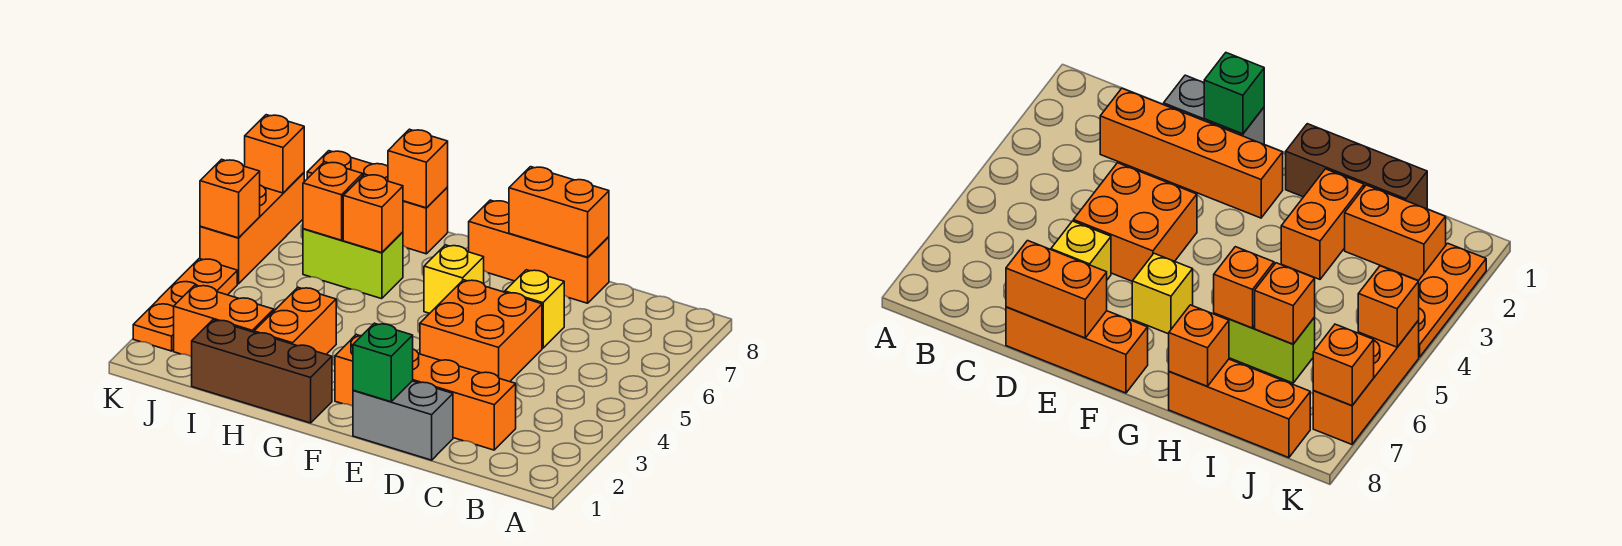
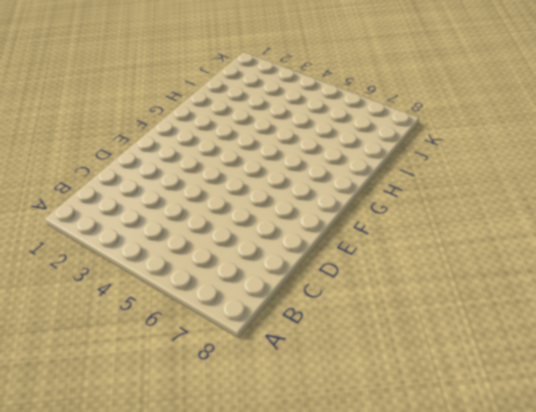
none -> orange brick C2:F2 level 1
none -> grey brick D1:E1 level 1
none -> orange brick D4:E5 level 1

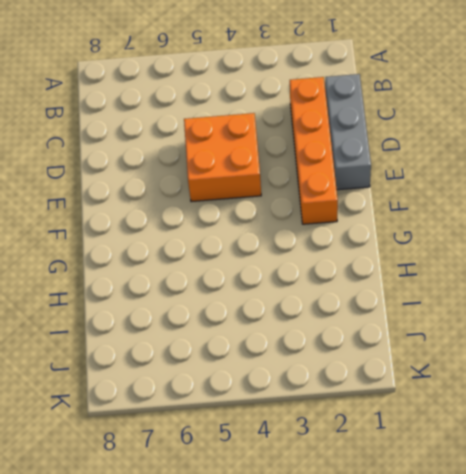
grey brick C1:E1 level 1 -> grey brick D1:E1 level 1
none -> yellow brick D6 level 1
none -> orange brick D8:F8 level 1
none -> yellow brick F6 level 1

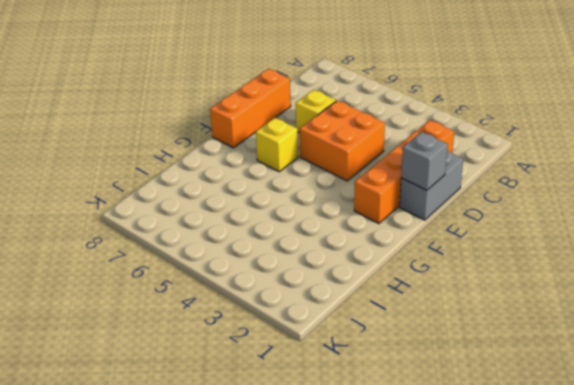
grey brick E1 level 2 -> green brick E1 level 2
none -> brown brick G1:I1 level 1
none -> orange brick H2:H3 level 1
none -> lime brick H6:I6 level 1

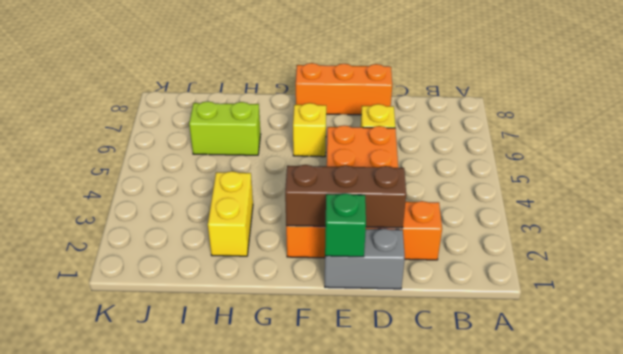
brown brick D2:F2 level 2 -> brown brick G1:I1 level 1
yellow brick H2:H3 level 1 -> orange brick H2:H3 level 1
none -> orange brick H8:J8 level 1
none -> orange brick I2:J2 level 1
none -> orange plate K2:K4 level 1

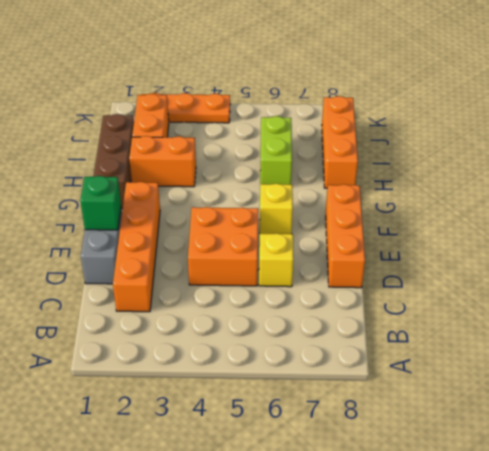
none -> orange brick K5:K7 level 1
none -> orange brick D8:E8 level 2
none -> orange brick H6 level 2

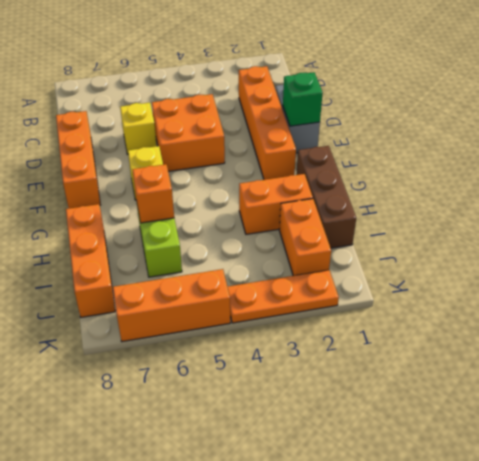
none -> orange brick D8:E8 level 2
none -> orange brick H8 level 2
none -> orange brick I6 level 2

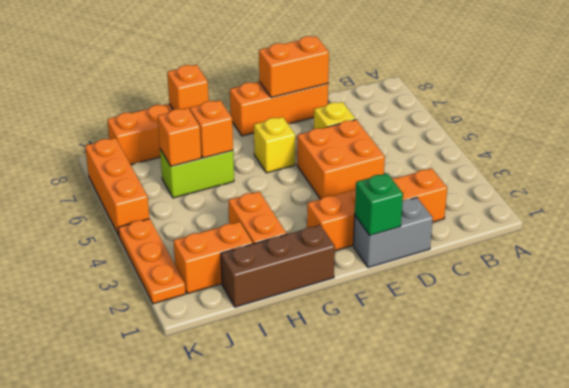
none -> orange brick K5 level 2
none -> orange brick K7 level 2

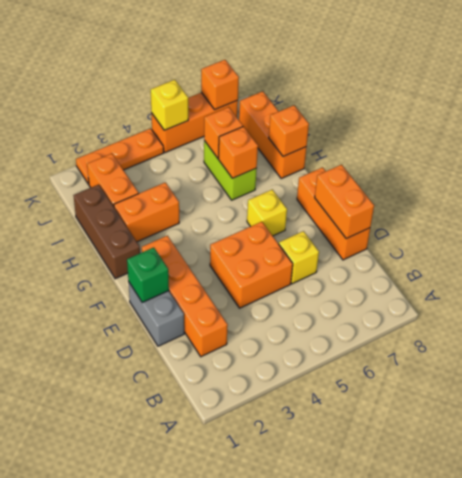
yellow brick K5 level 2 -> orange brick K5 level 2

